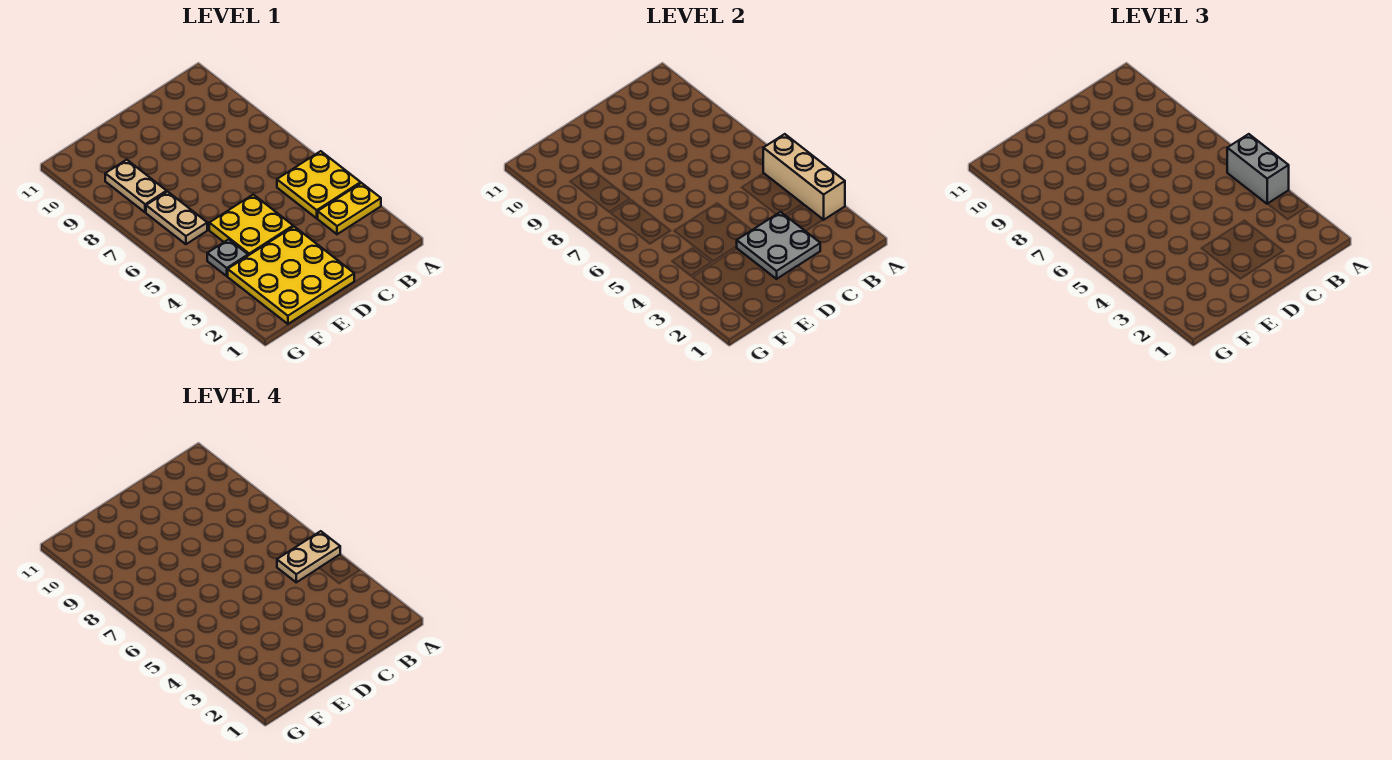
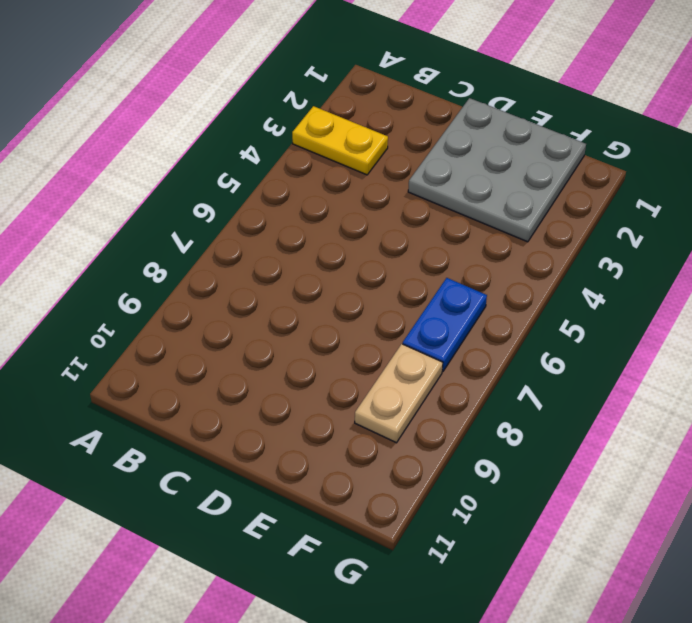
grey plate D1:F3 level 1 -> yellow plate D1:F3 level 1
blue plate F6:F7 level 1 -> tan plate F6:F7 level 1
none -> yellow plate A4:B5 level 1
none -> yellow plate D4:E5 level 1

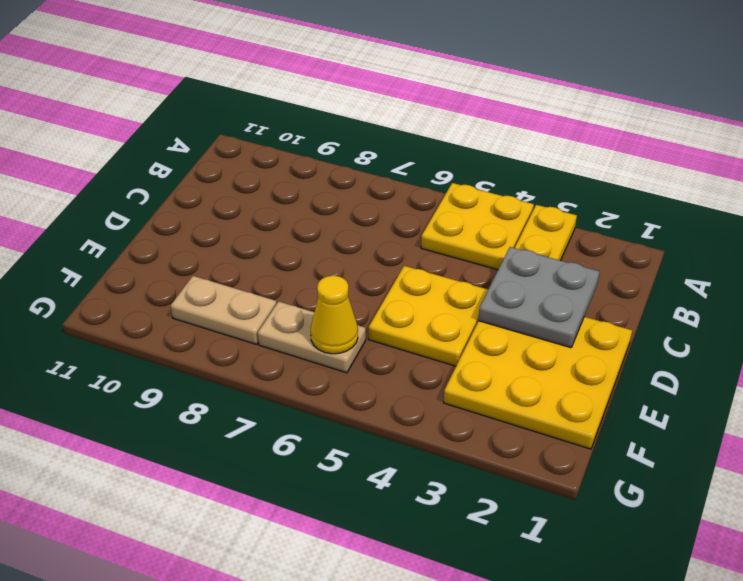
yellow cone F6 level 2 -> none
none -> grey plate F4 level 1
none -> tan brick A3:A5 level 2

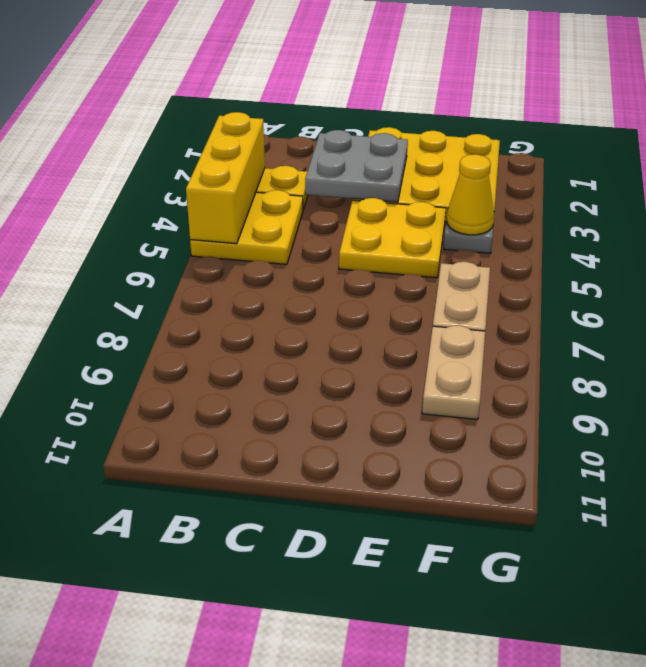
yellow brick A3:A5 level 2 -> tan brick A3:A5 level 2
yellow cone F4 level 2 -> none
none -> grey brick A4:A5 level 3
none -> tan plate A5:B5 level 4

